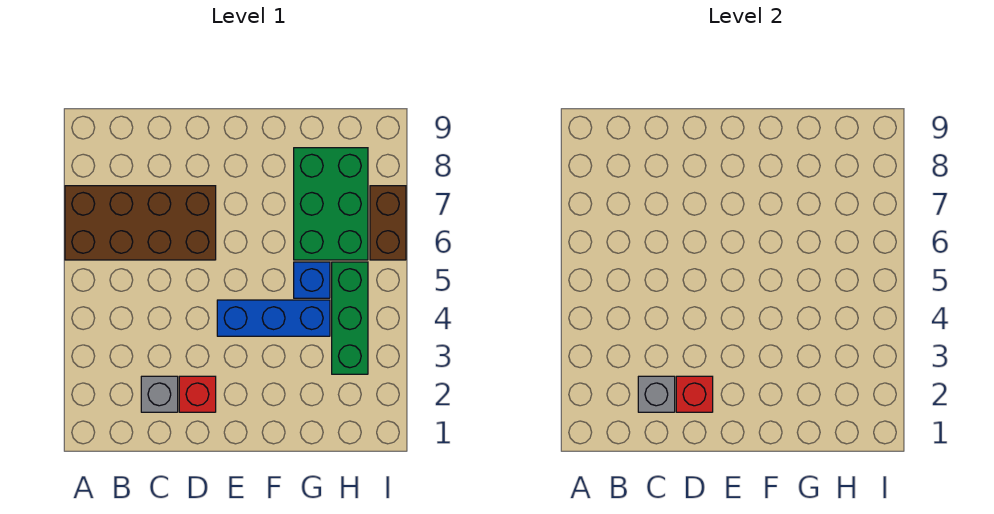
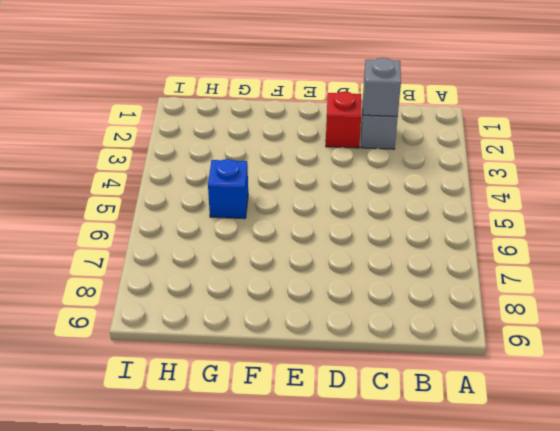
none -> brown brick A6:D7 level 1
none -> blue brick E4:G4 level 1

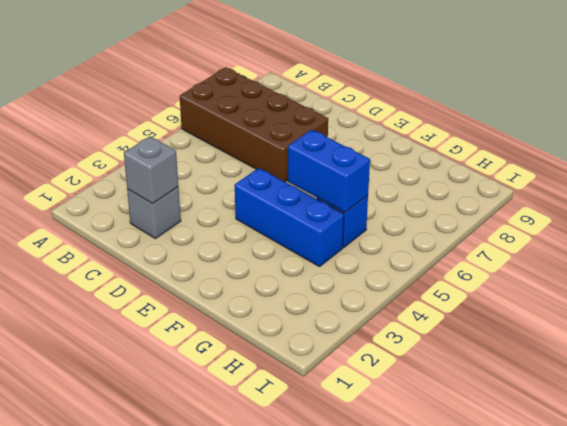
blue brick F5:G5 level 2 -> none
none -> red brick D2 level 1
none -> green brick G6:H8 level 1

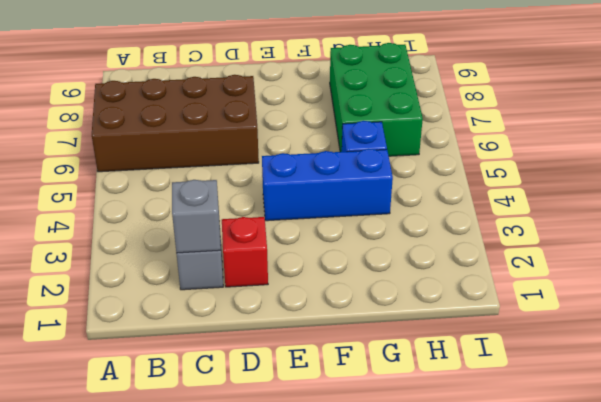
none -> green brick H3:H5 level 1
none -> brown brick I6:I7 level 1

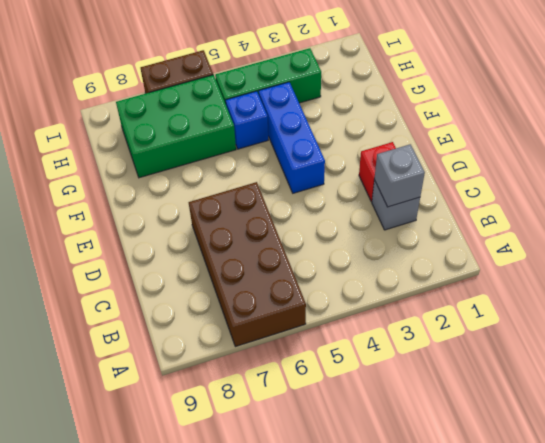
none -> red brick D2 level 2

